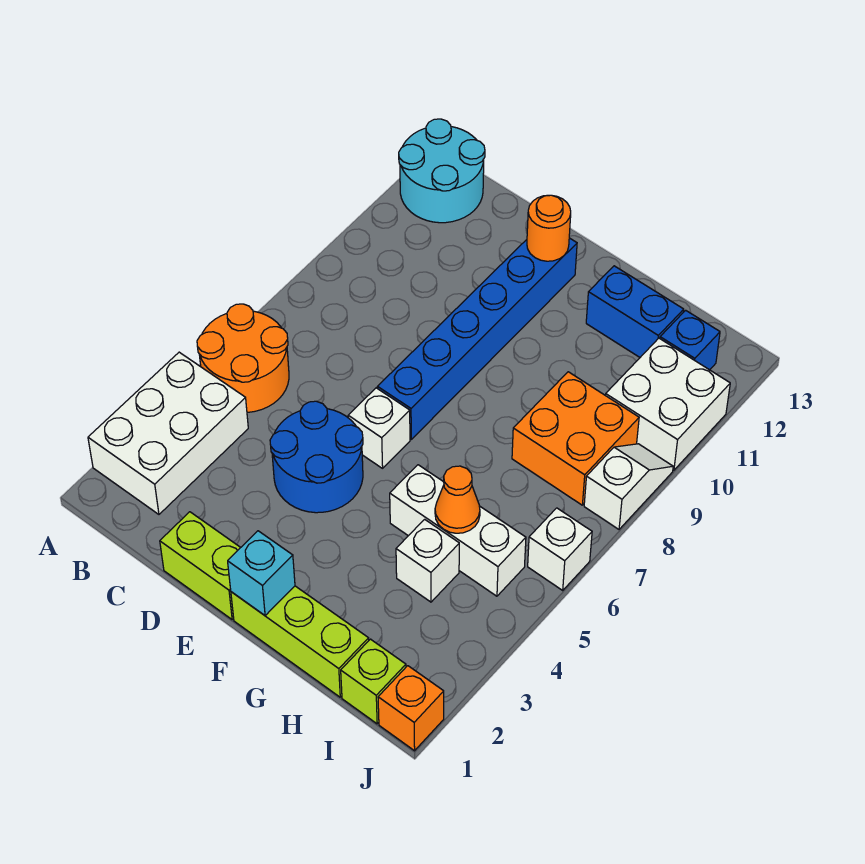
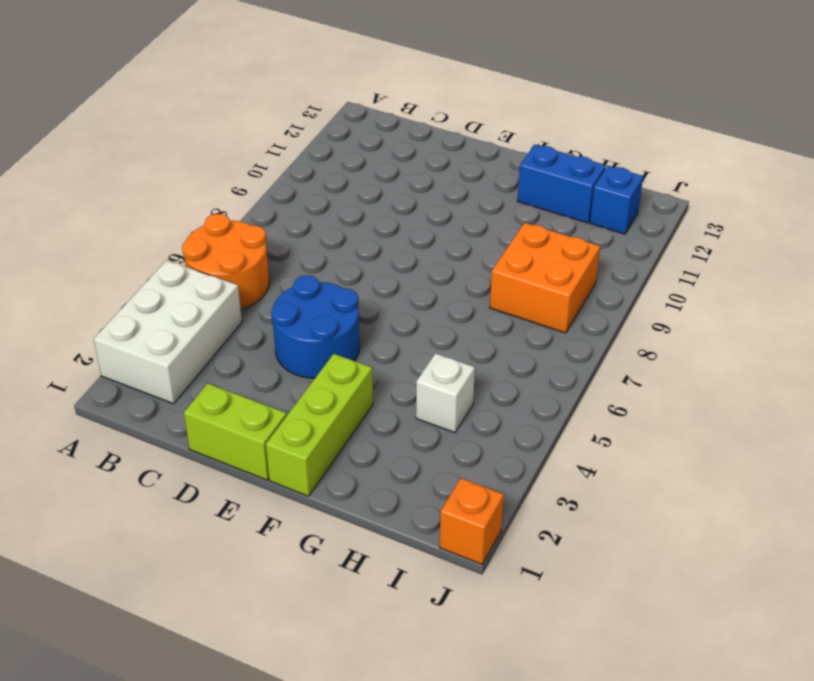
lime brick F1:F3 level 1 -> lime brick F1:H1 level 1
none -> cyan round brick A12:B13 level 1
none -> white brick E6 level 1
none -> blue brick E7:E12 level 1

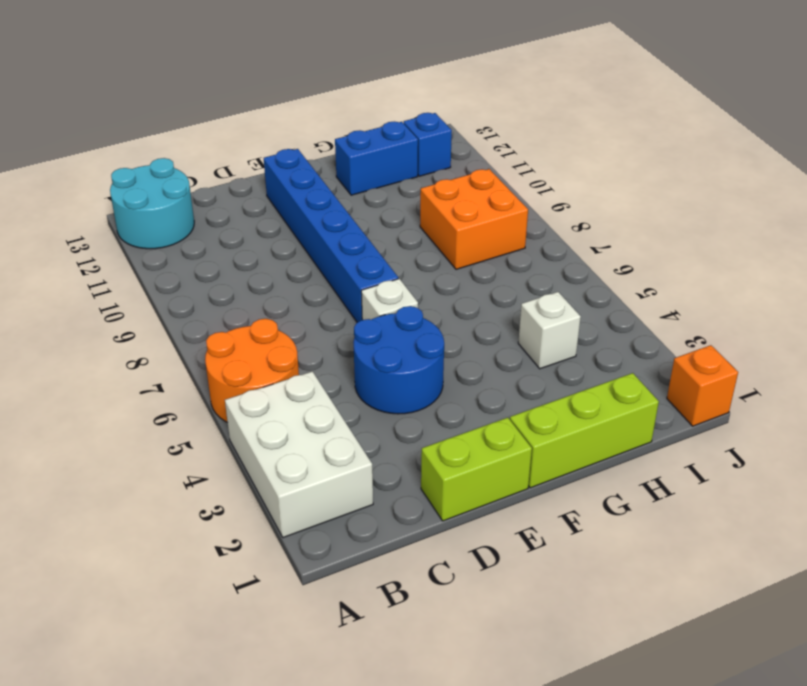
none -> white brick G5:I5 level 1
none -> lime brick I1 level 1
none -> white brick I10:J11 level 1

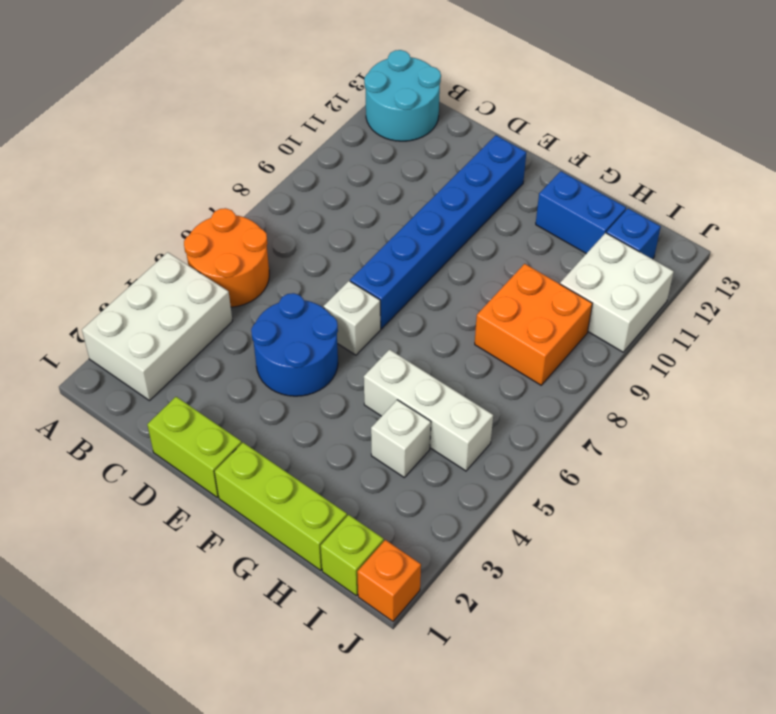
none -> white brick J6 level 1
none -> white slope J8:J9 level 1 top 8
none -> orange round brick E12 level 2

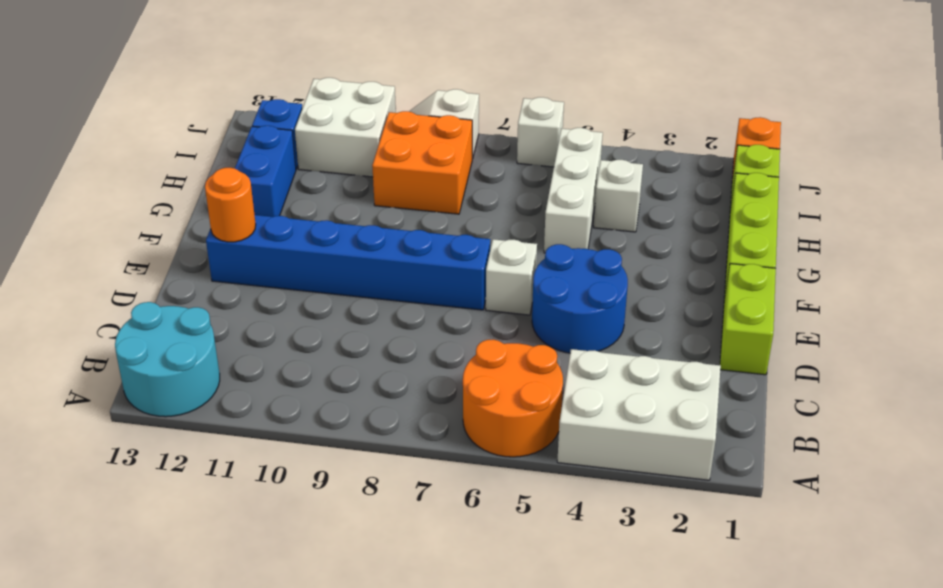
none -> cyan brick F1 level 2
none -> orange cone H5 level 2

